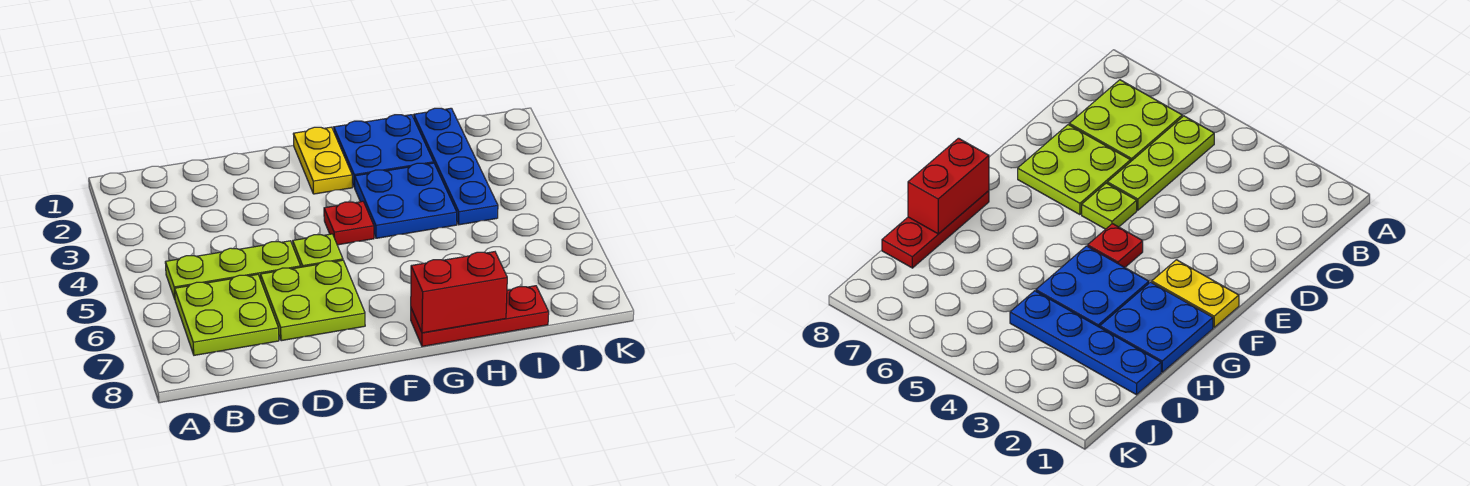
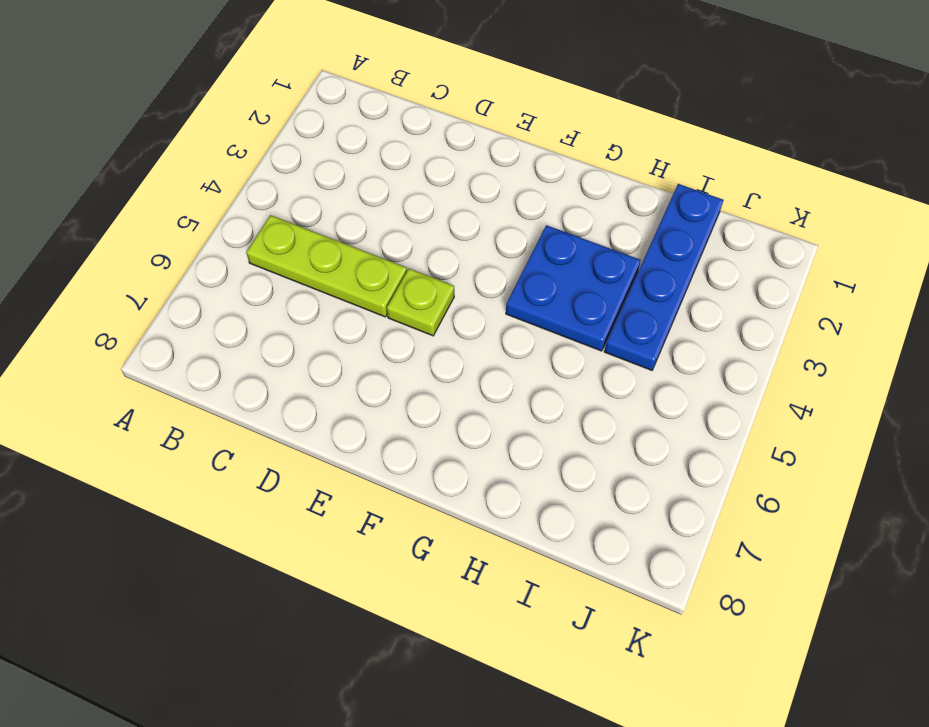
none -> lime plate B6:C7 level 1
none -> lime plate D6:E7 level 1

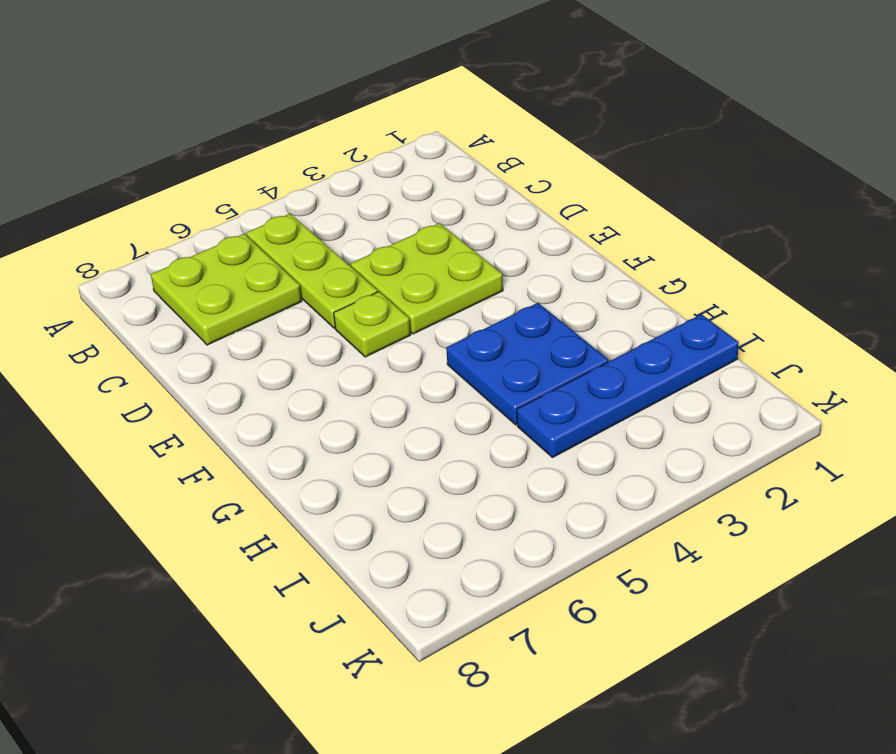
lime plate D3:E4 level 1 -> lime plate D6:E7 level 1
none -> yellow plate F1:F2 level 1
none -> red plate F4 level 1

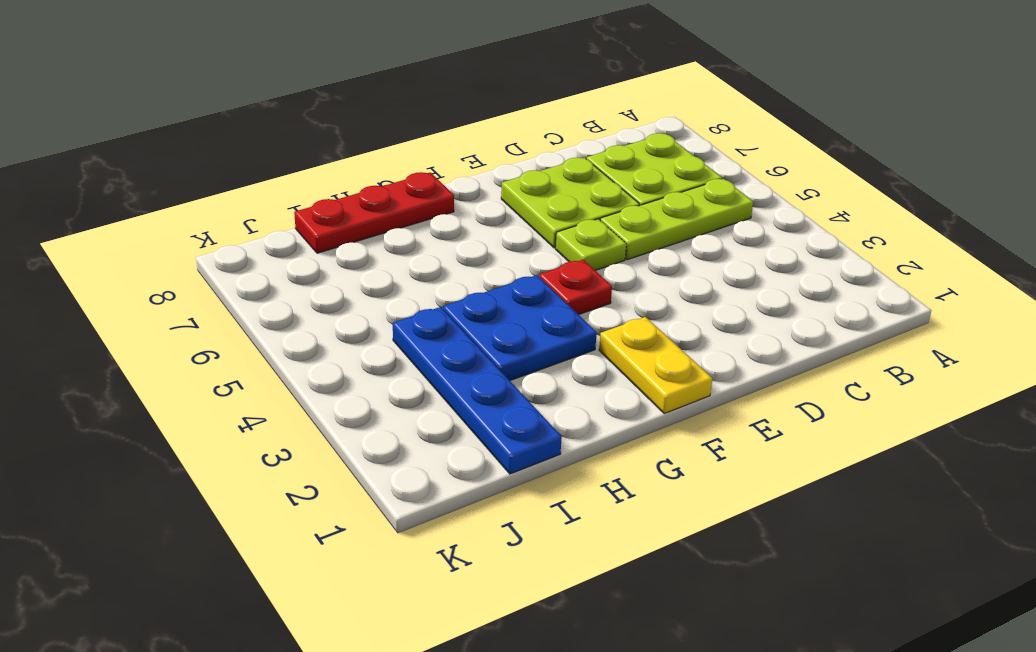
none -> blue plate G1:H2 level 1
none -> red brick G8:H8 level 2

